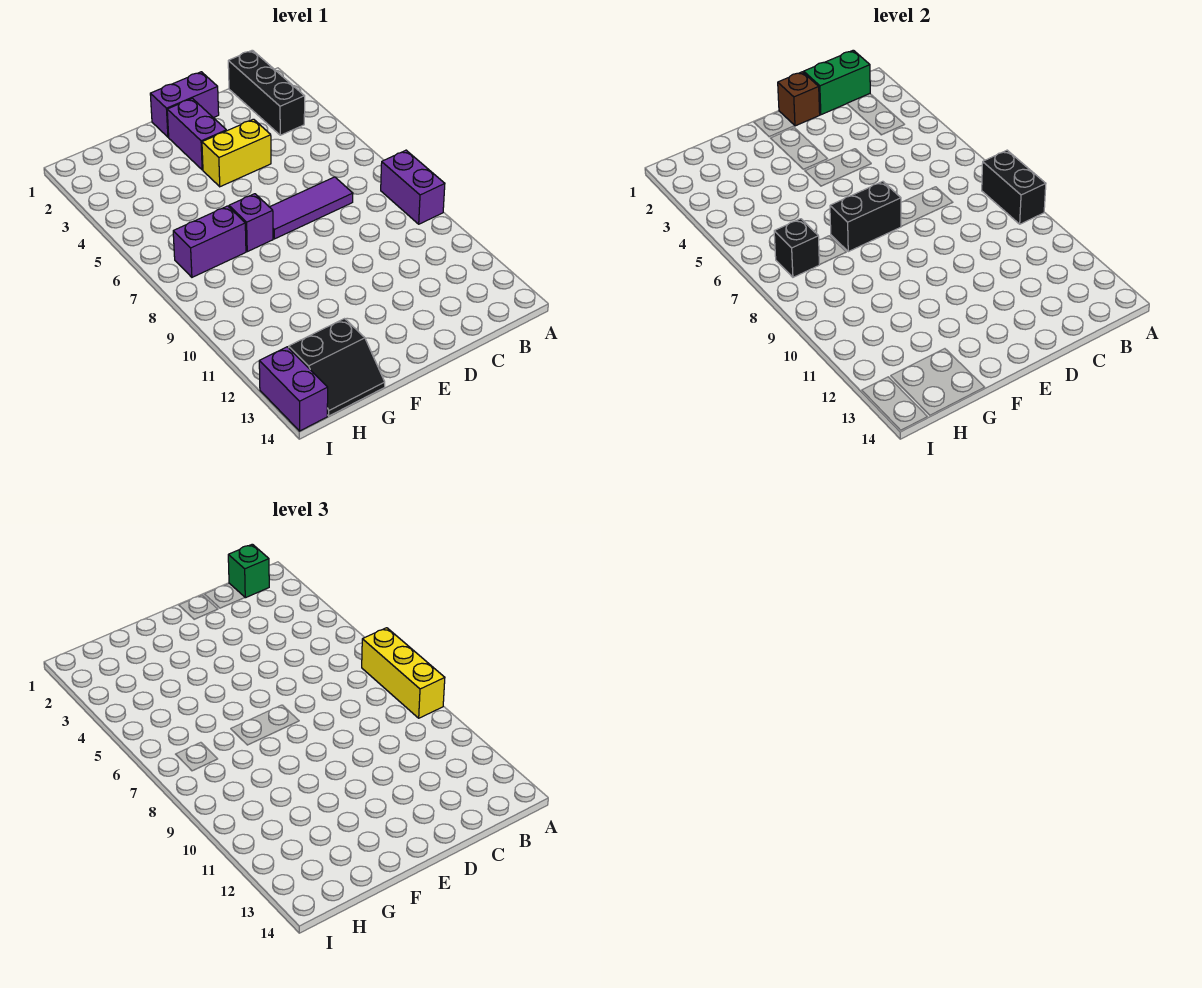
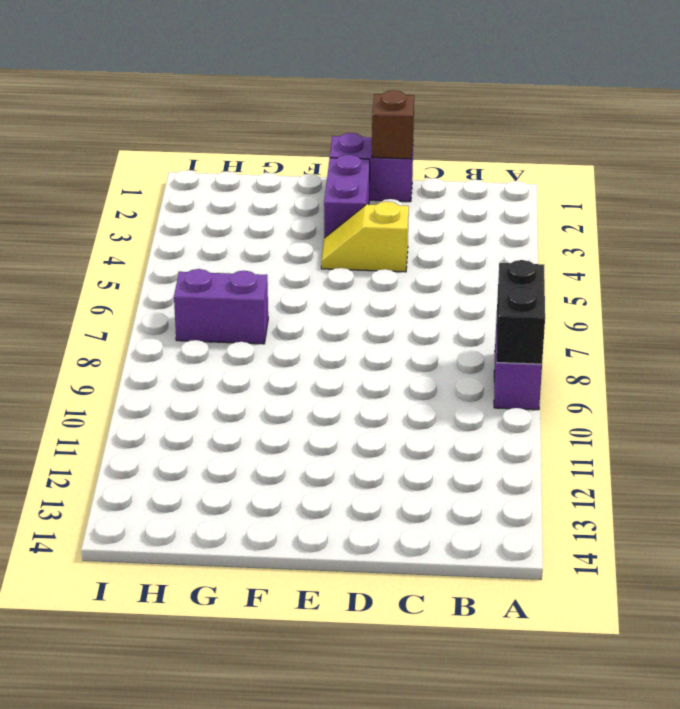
yellow slope D4:E4 level 1 top D -> yellow brick D4:E4 level 1
none -> black brick B1:B3 level 1
none -> purple tile C7:E7 level 1
none -> purple brick F7 level 1

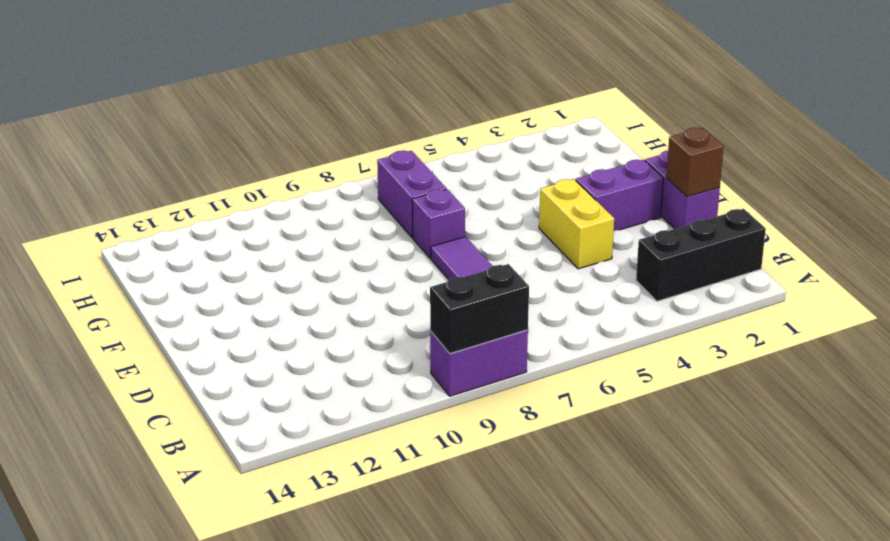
none -> black slope G13:H14 level 1 top 13
none -> purple brick I13:I14 level 1
none -> green brick B1:C1 level 2

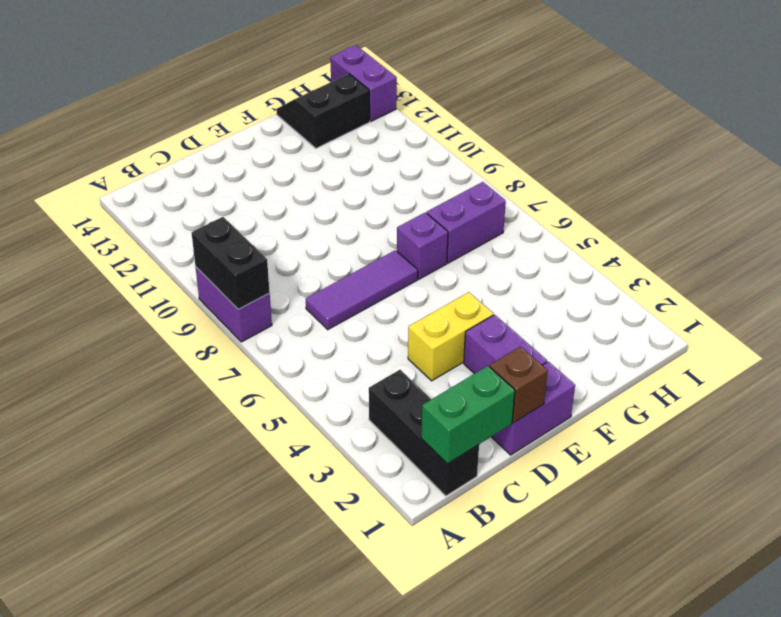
none -> black brick E7:F7 level 2
none -> black brick H7 level 2
none -> yellow brick A7:A9 level 3

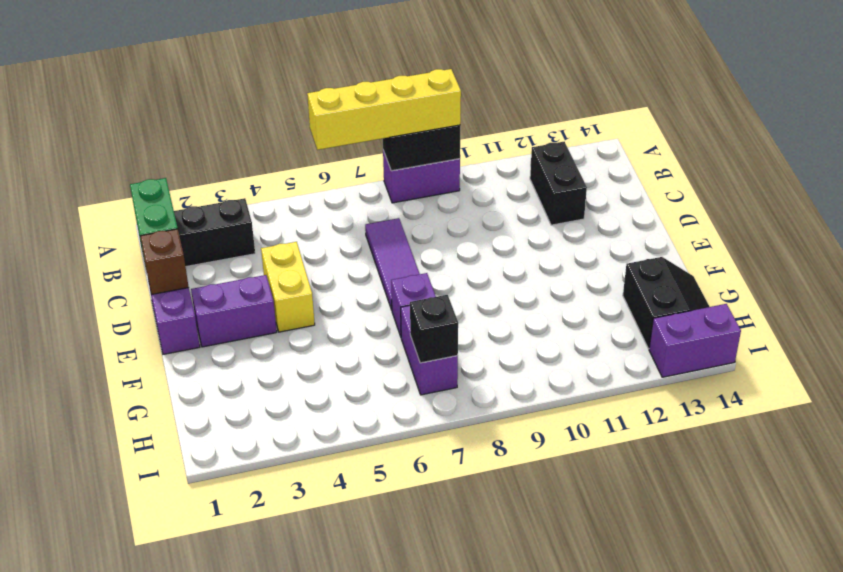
yellow brick A6:A9 level 3 -> yellow brick A7:A9 level 3
black brick B12:C12 level 1 -> black brick E7:F7 level 2
none -> green brick B1 level 3

